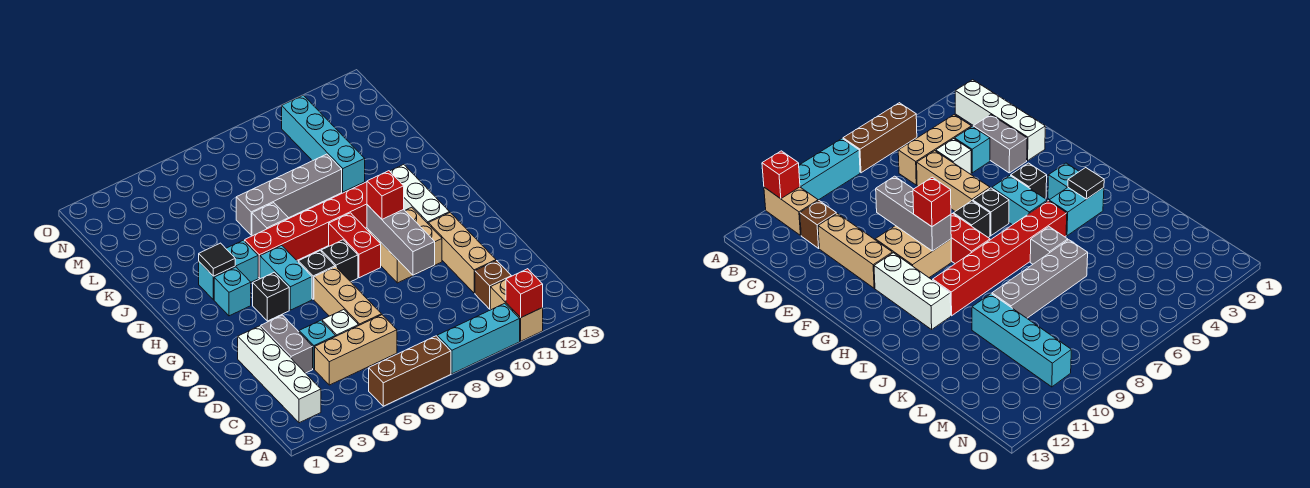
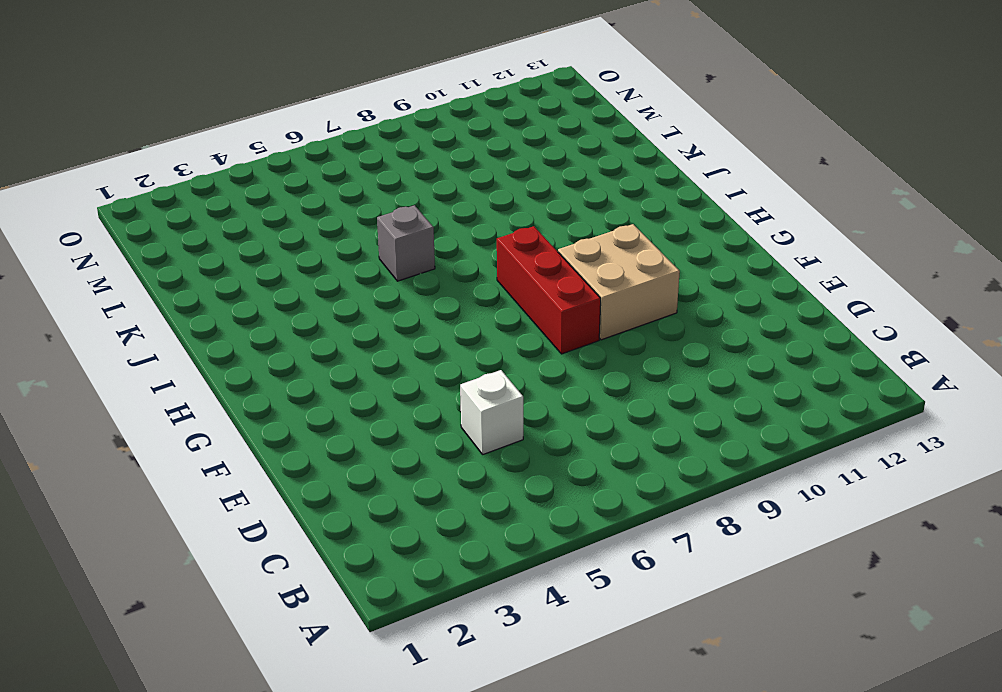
red brick F8:H8 level 1 -> red brick G8:H8 level 1
none -> brown brick A5:A7 level 1
none -> cyan brick A8:A10 level 1
none -> tan brick A11:B11 level 1

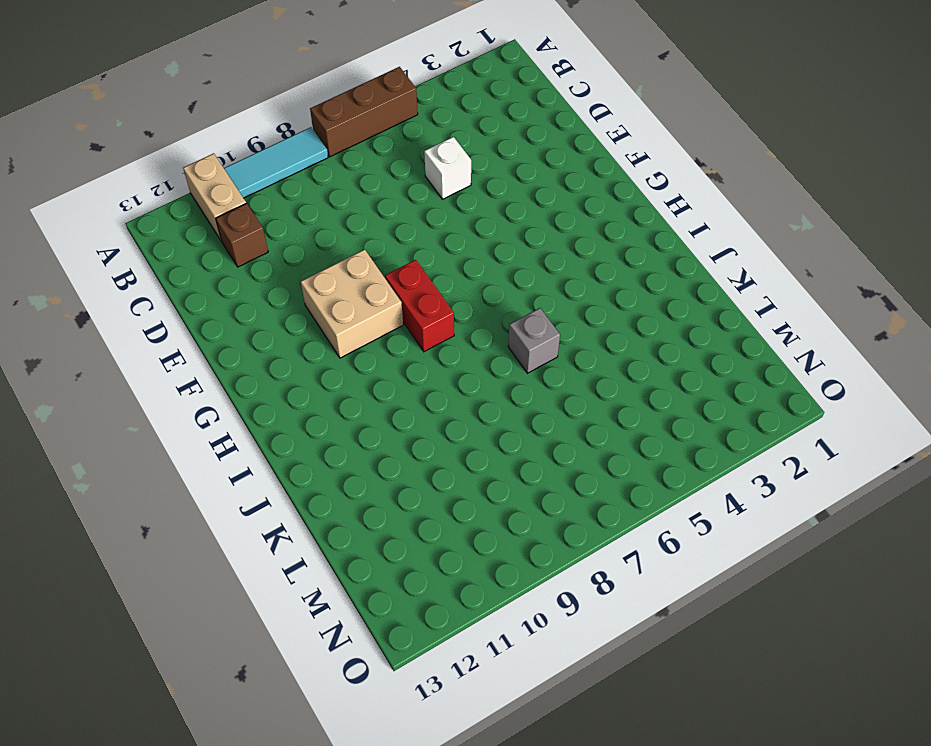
cyan tile A8:A10 level 1 -> cyan brick A8:A10 level 1
none -> white brick B2:E2 level 1
none -> tan brick C4:C6 level 1
none -> grey brick D3:E3 level 1

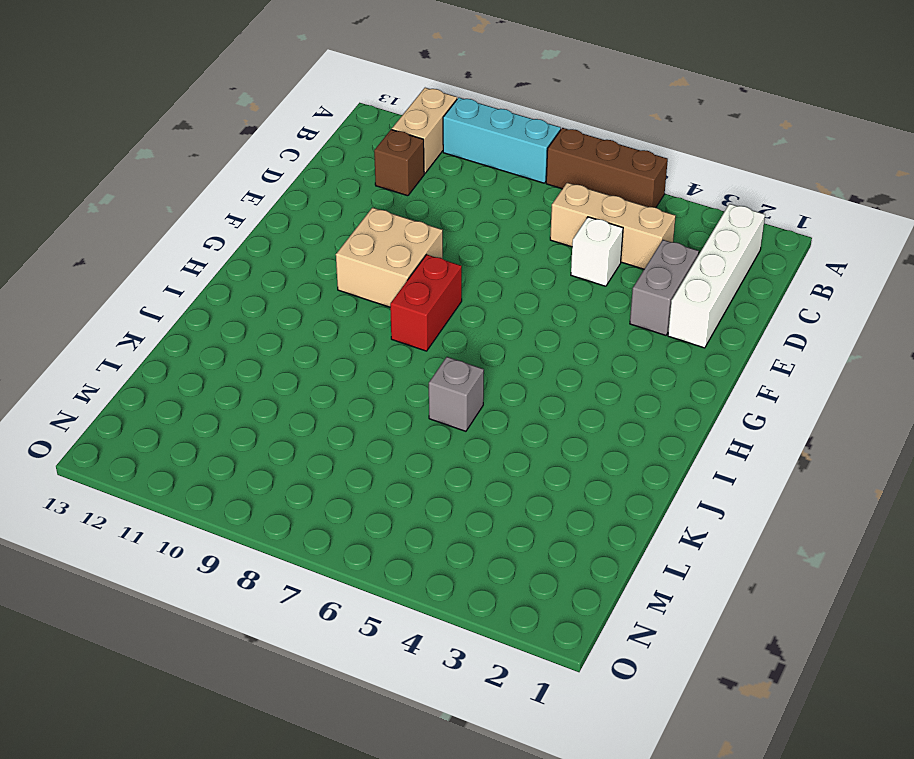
none -> cyan brick D4 level 1
none -> tan brick D6:F6 level 1
none -> tan brick D11:F11 level 1

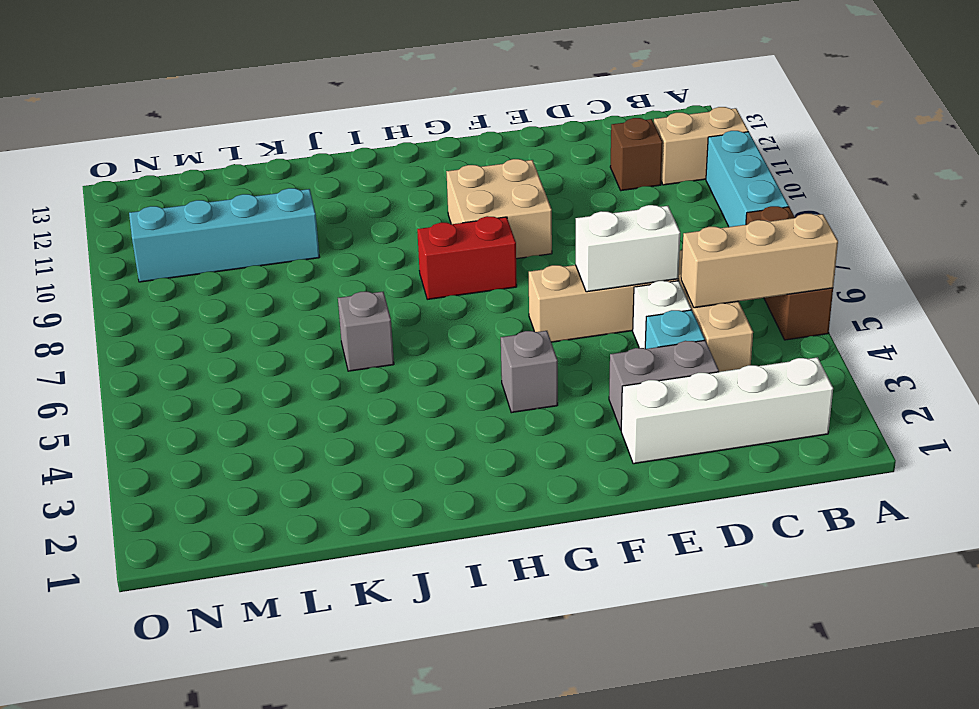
tan brick A5:C5 level 2 -> tan brick D11:F11 level 1
white brick D6:E6 level 2 -> none
grey brick G4 level 1 -> black brick G4 level 1
none -> cyan brick G5:H5 level 1
none -> black brick G6 level 1
none -> black brick G7 level 1

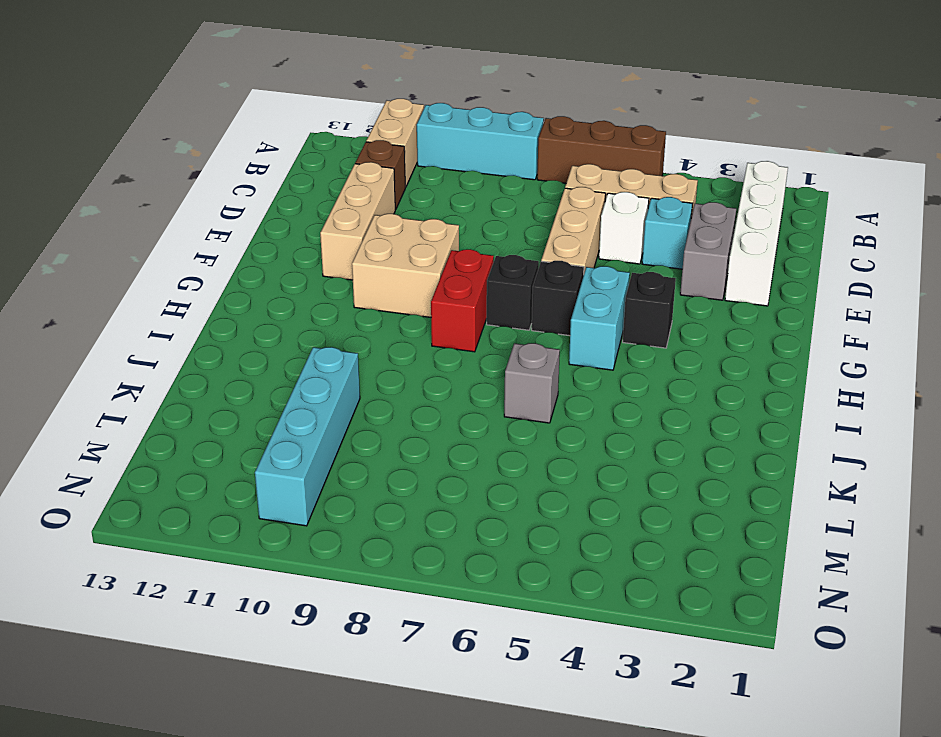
none -> white brick G11:I11 level 1
none -> cyan brick H3 level 1
none -> cyan brick I3:I4 level 1

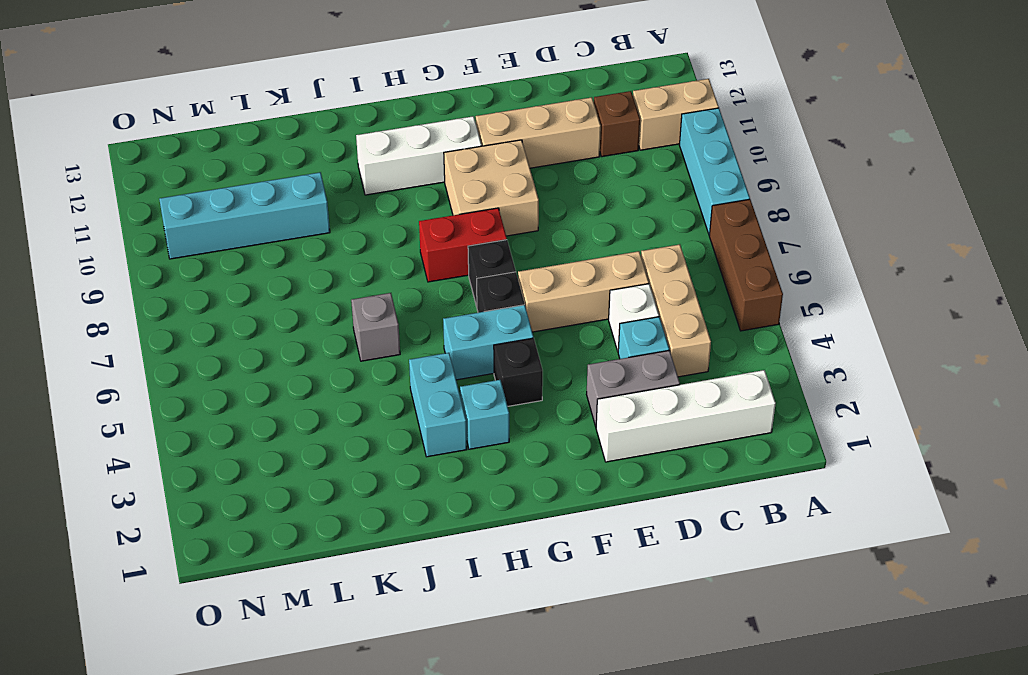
none -> red brick I5:I10 level 1
none -> grey brick K6:K9 level 1
none -> red brick A11 level 2

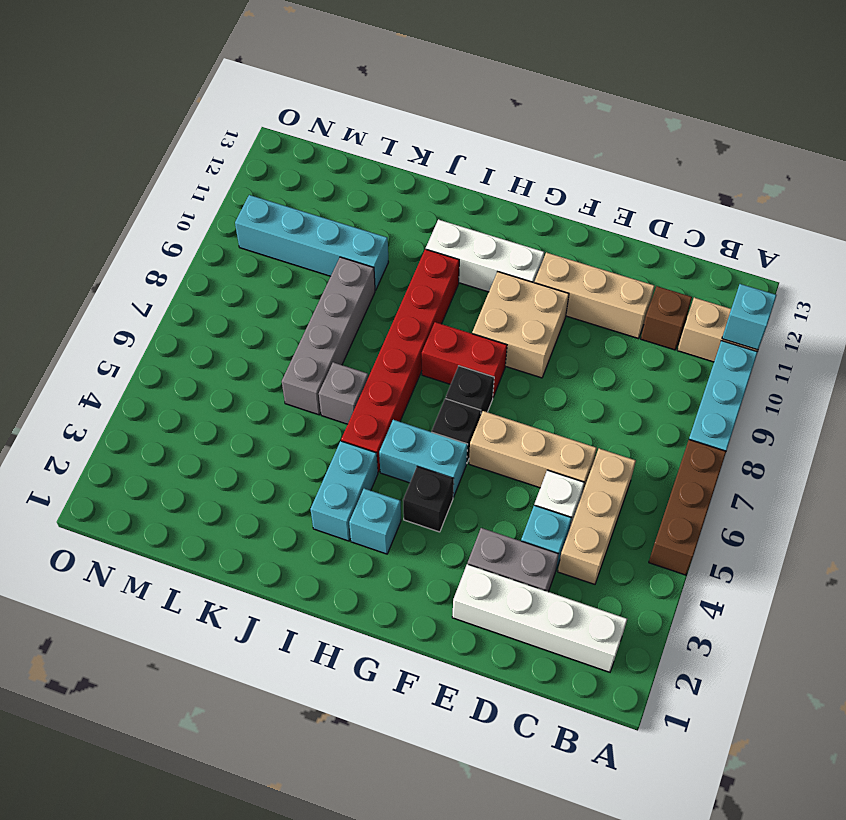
cyan brick A11 level 2 -> red brick A11 level 2
none -> grey brick E9:G9 level 2
none -> black tile I3 level 2
none -> red brick G9 level 3

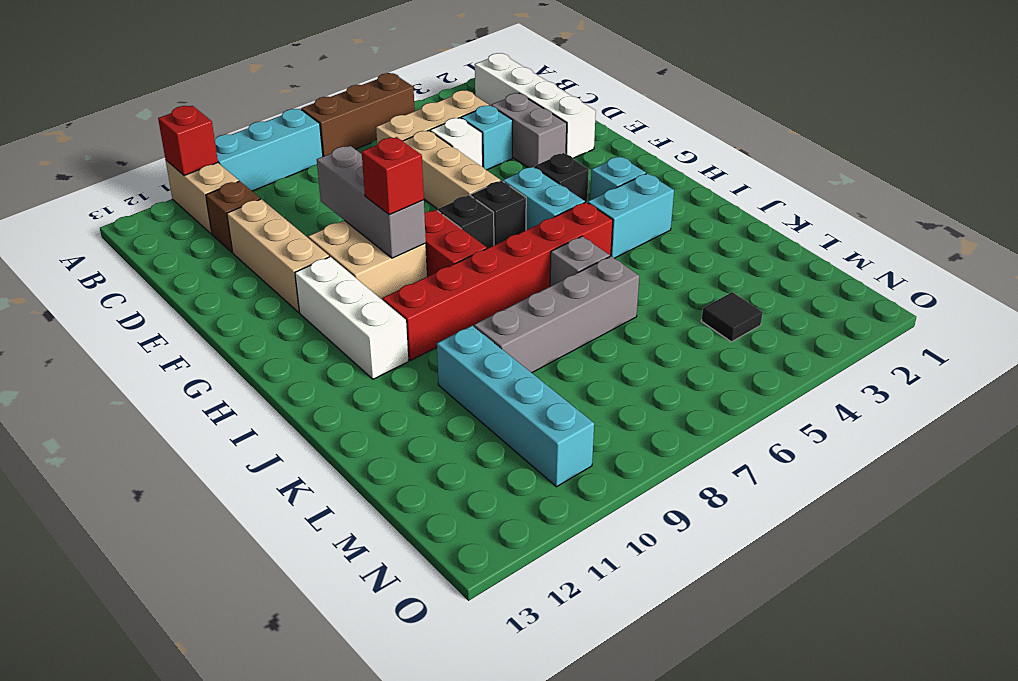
black tile M4 level 1 -> black tile I3 level 2

